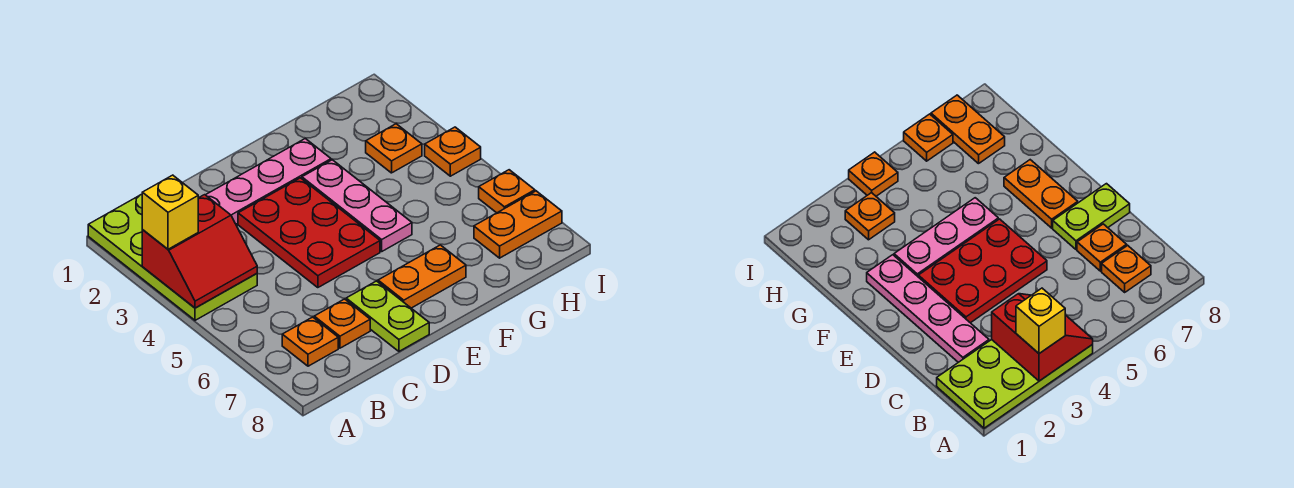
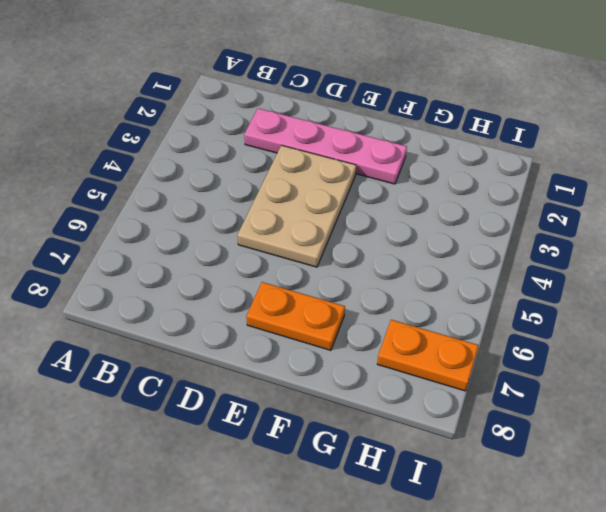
tan plate D3:E5 level 1 -> red plate D3:E5 level 1
none -> lime plate A1:B4 level 1
none -> orange plate B7 level 1
none -> orange plate C7 level 1

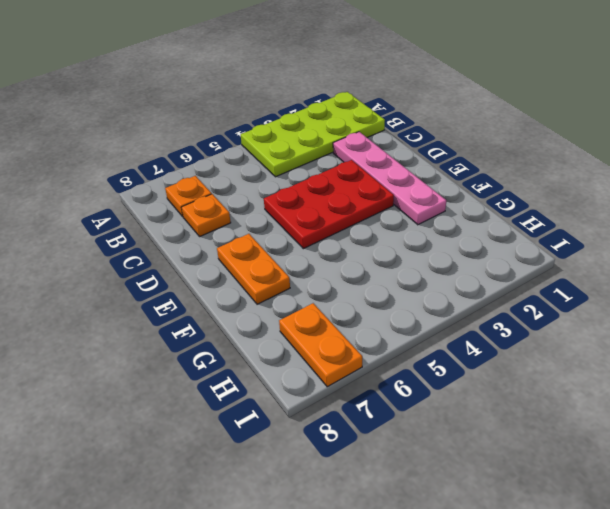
none -> lime plate D7:D8 level 1
none -> pink plate F3:F5 level 1
none -> orange plate H3 level 1

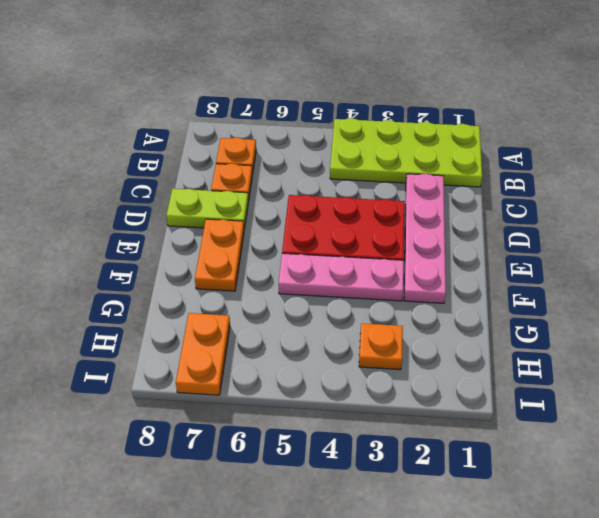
none -> orange plate I4 level 1
none -> orange plate I6 level 1
none -> red slope A3:B4 level 2 top 3

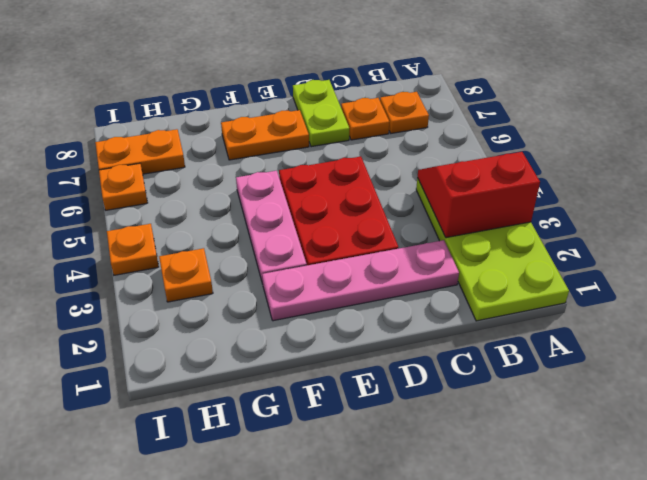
none -> yellow brick A3 level 3

